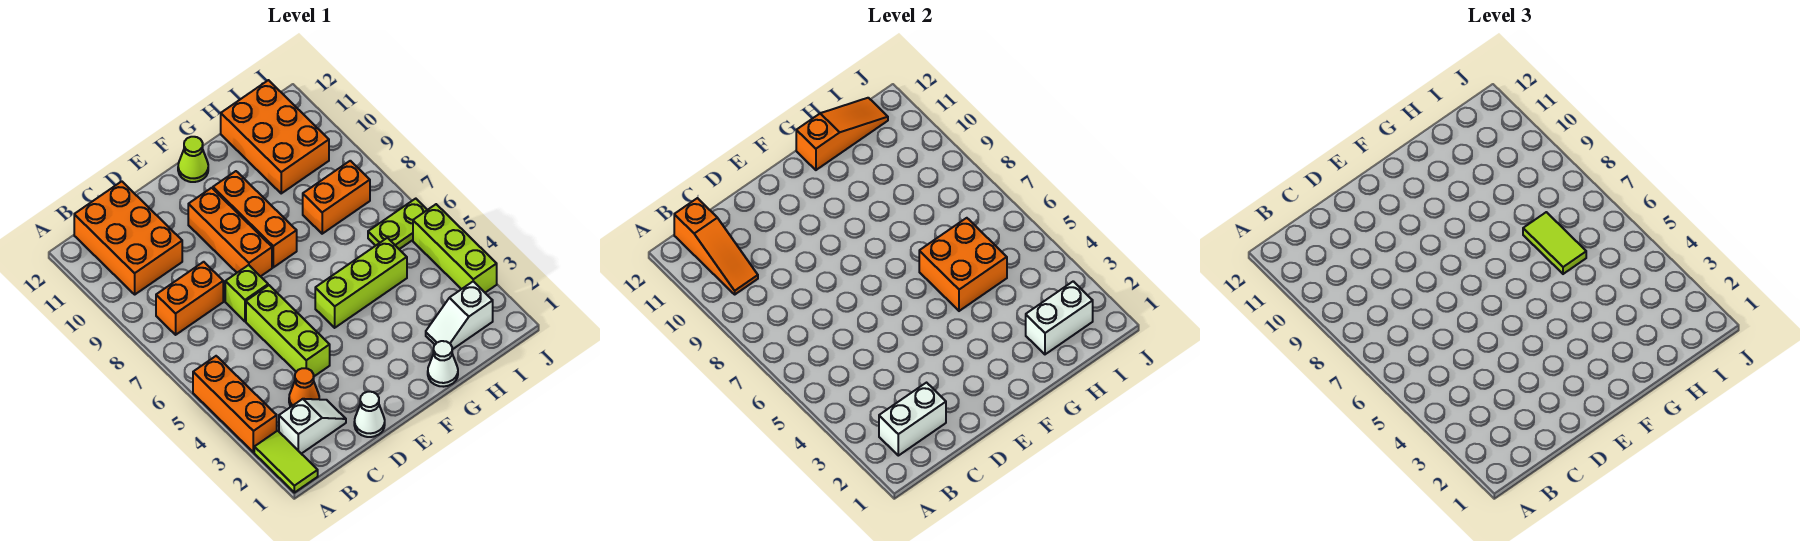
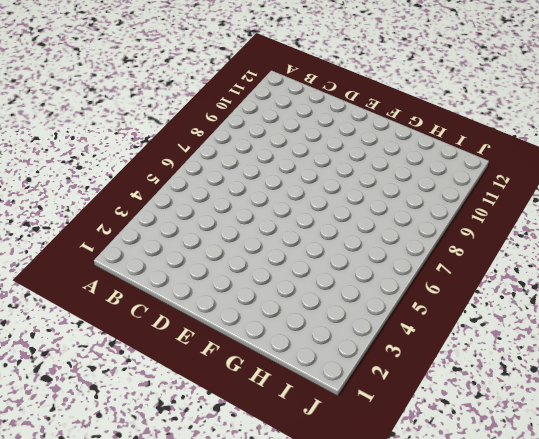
none -> lime tile A1:A2 level 1
none -> orange brick A3:A5 level 1
none -> white slope B2:C2 level 1 top B

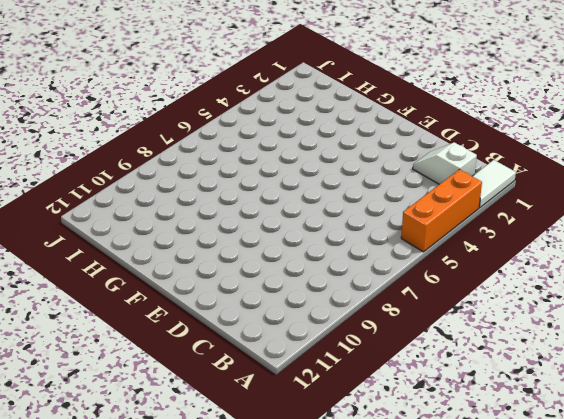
white tile A1:A2 level 1 -> lime tile A1:A2 level 1
none -> orange brick B8:C8 level 1
none -> orange brick B10:C12 level 1
none -> orange cone C3 level 1

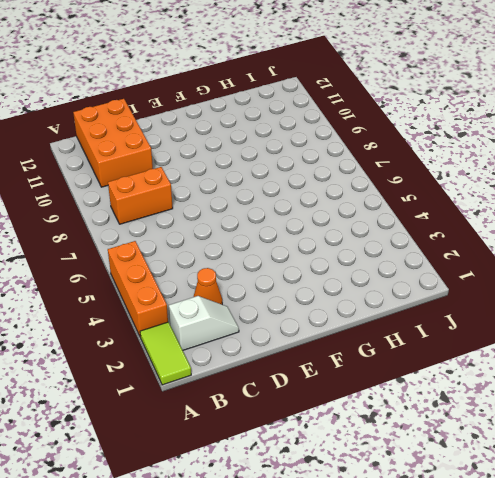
none -> white cone D1 level 1
none -> lime brick D4:D6 level 1
none -> lime brick D7 level 1

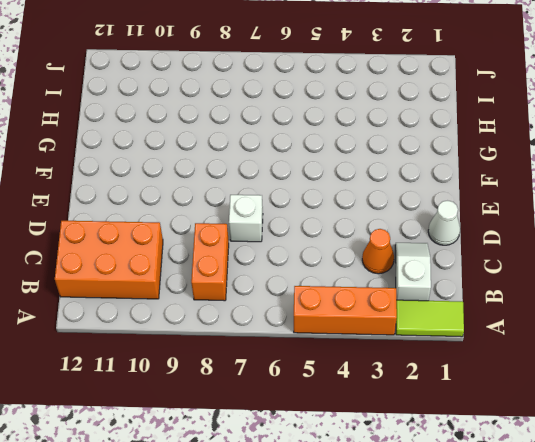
white brick D7 level 1 -> lime brick D7 level 1
none -> lime brick D4:D6 level 1
none -> orange brick E8:E10 level 1
none -> lime brick F5:H5 level 1

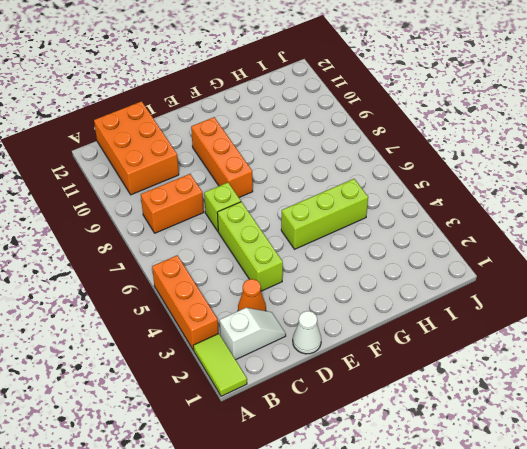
none -> orange brick F8:F10 level 1
none -> lime cone F12 level 1
none -> white cone G1 level 1

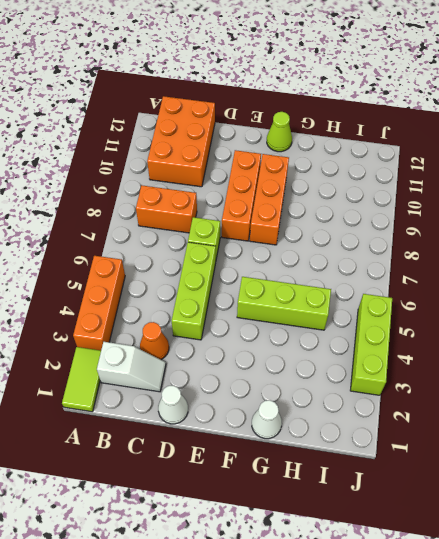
none -> white slope H2:I2 level 1 top I
none -> orange brick H8:I8 level 1
none -> orange brick H10:I12 level 1

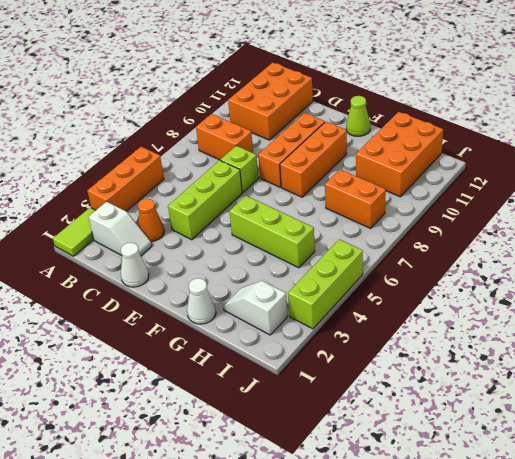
none -> lime plate I6:J6 level 1
none -> white brick B2:C2 level 2
none -> orange slope B10:B12 level 2 top 12

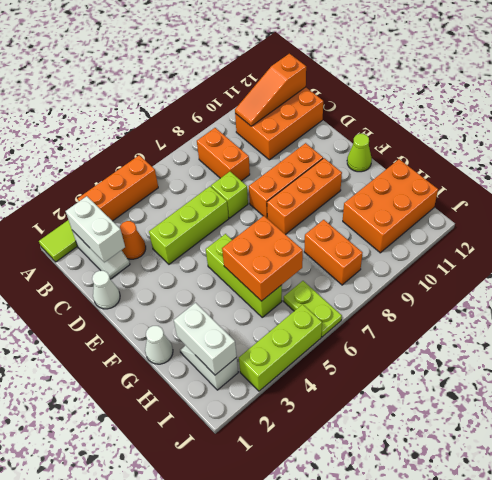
none -> orange slope G12:I12 level 2 top G
none -> lime tile H6:H7 level 3

